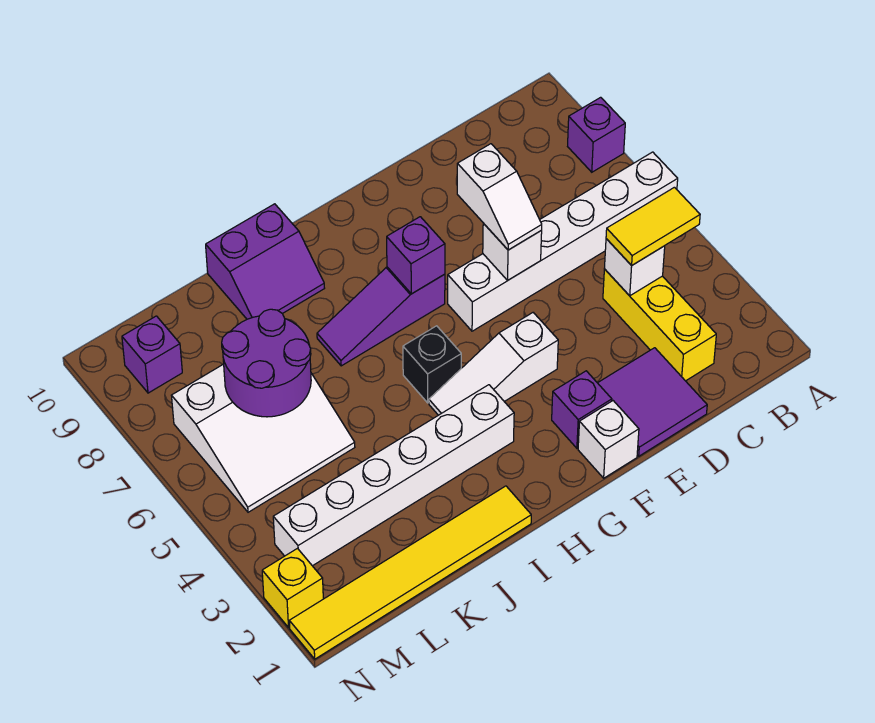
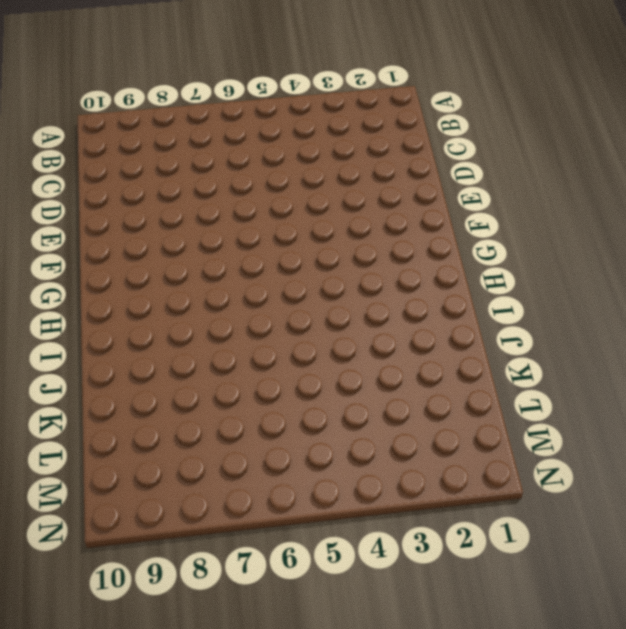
none -> white brick A6:F6 level 1
none -> purple brick A8 level 1
none -> yellow brick C2:C4 level 1

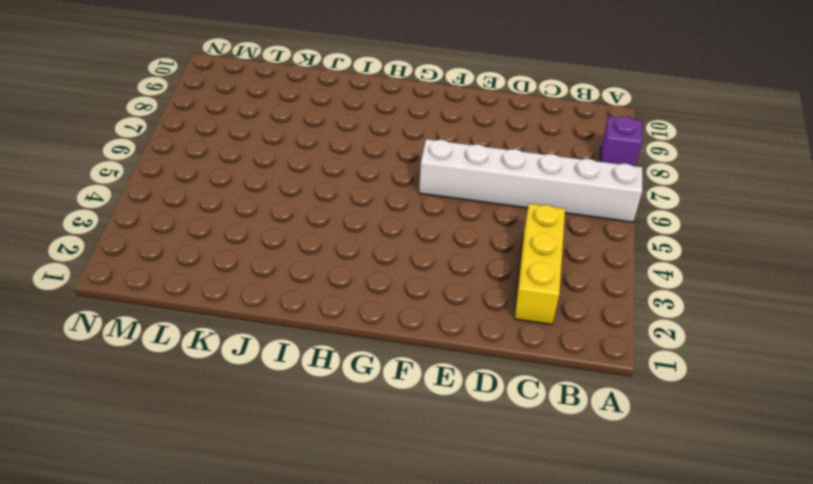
none -> purple tile D1:E2 level 1
none -> white brick F1 level 1
none -> purple brick F2 level 1

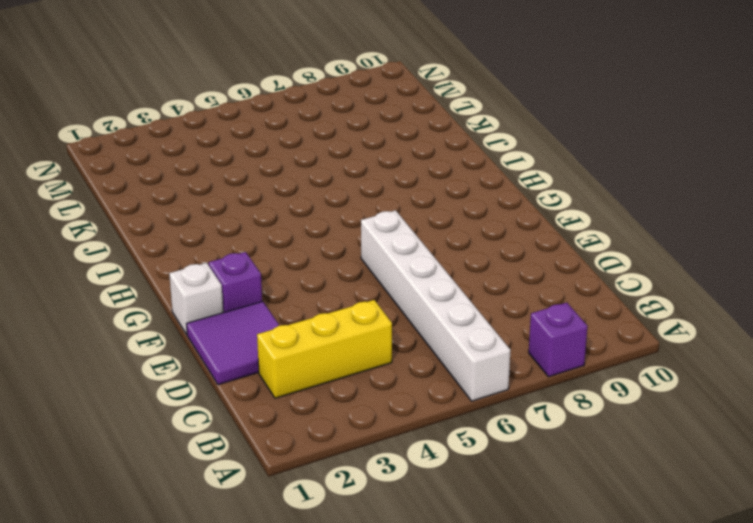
none -> white slope F4:H4 level 1 top F
none -> purple slope G7:I7 level 1 top G
none -> white brick H3:M3 level 1

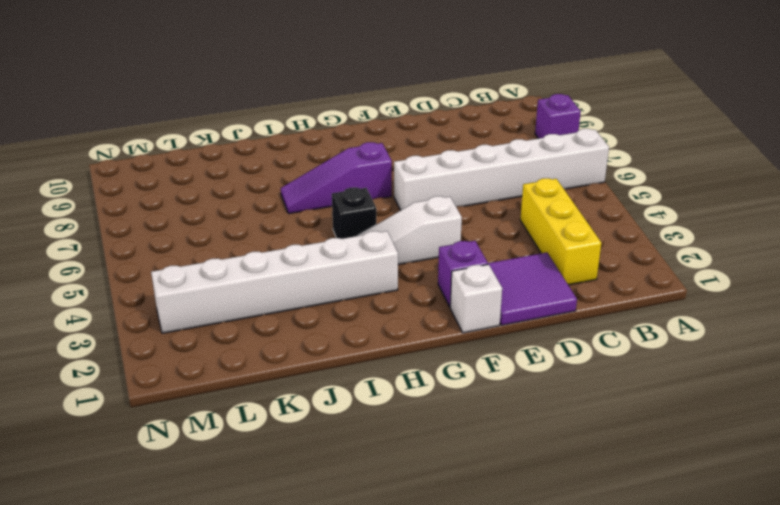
none -> yellow tile I1:N1 level 1
none -> purple slope I9:J10 level 1 top 10
none -> white slope K5:M7 level 1 top 7

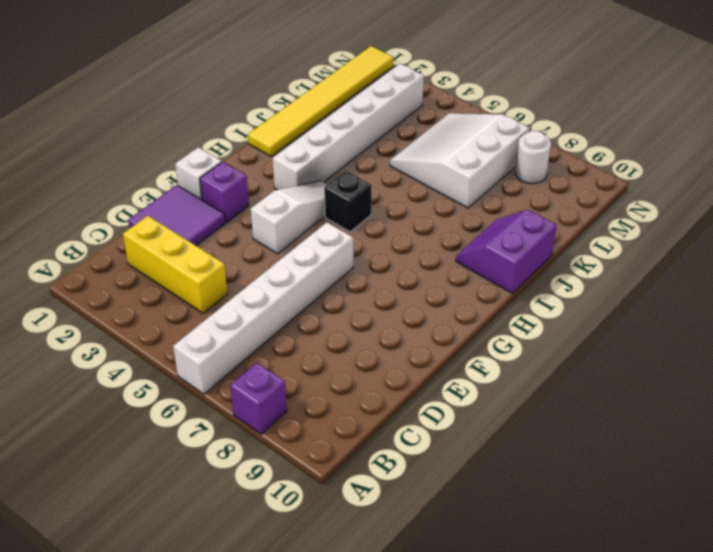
white round brick M8 level 1 -> none
none -> purple slope G7:I7 level 1 top G
none -> purple brick M9 level 1
none -> yellow brick N2 level 1

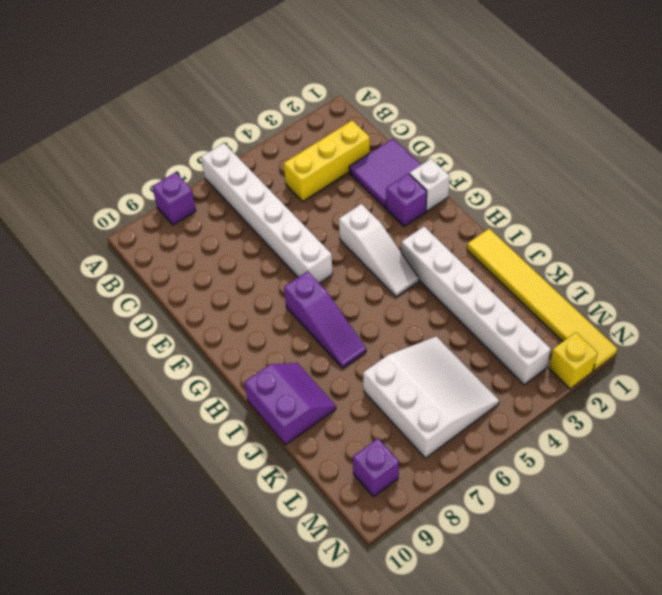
none -> black brick H5 level 1
none -> white brick C4 level 2
none -> white brick E6 level 2

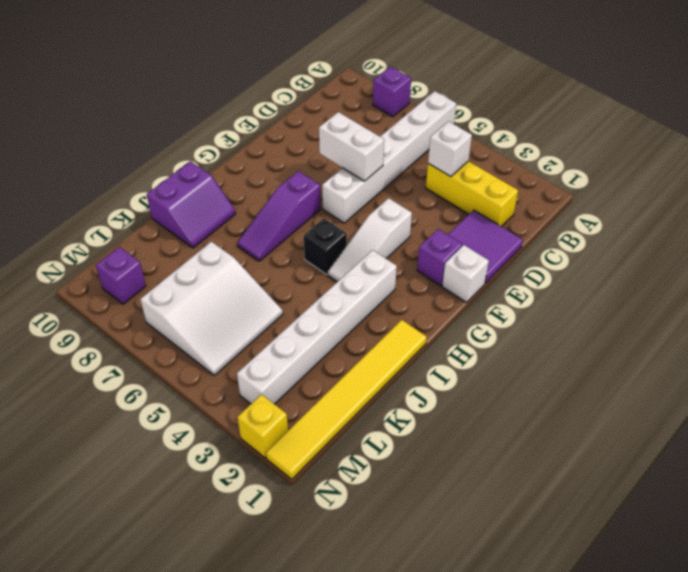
white brick E6:E7 level 2 -> white brick E6 level 2
none -> purple brick G7 level 2
none -> purple round brick K6:L7 level 2
none -> yellow tile B4:C4 level 3

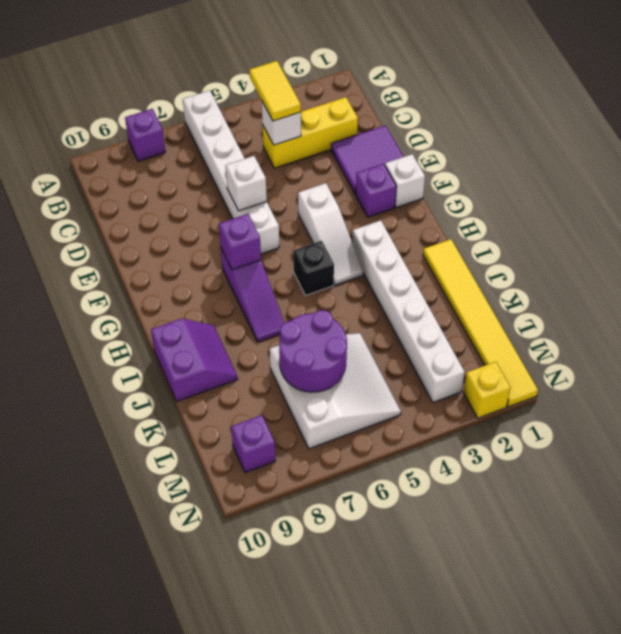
none -> white slope E6:E7 level 3 top 7

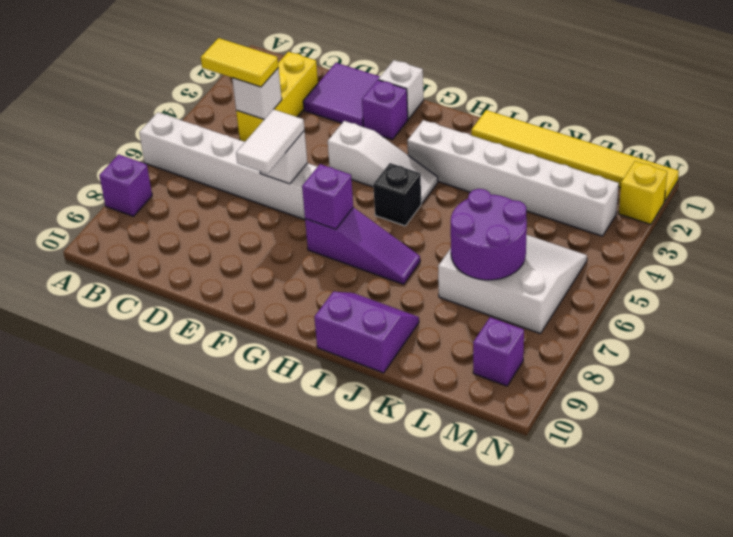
white tile E6:E7 level 3 -> white slope E6:E7 level 3 top 7

